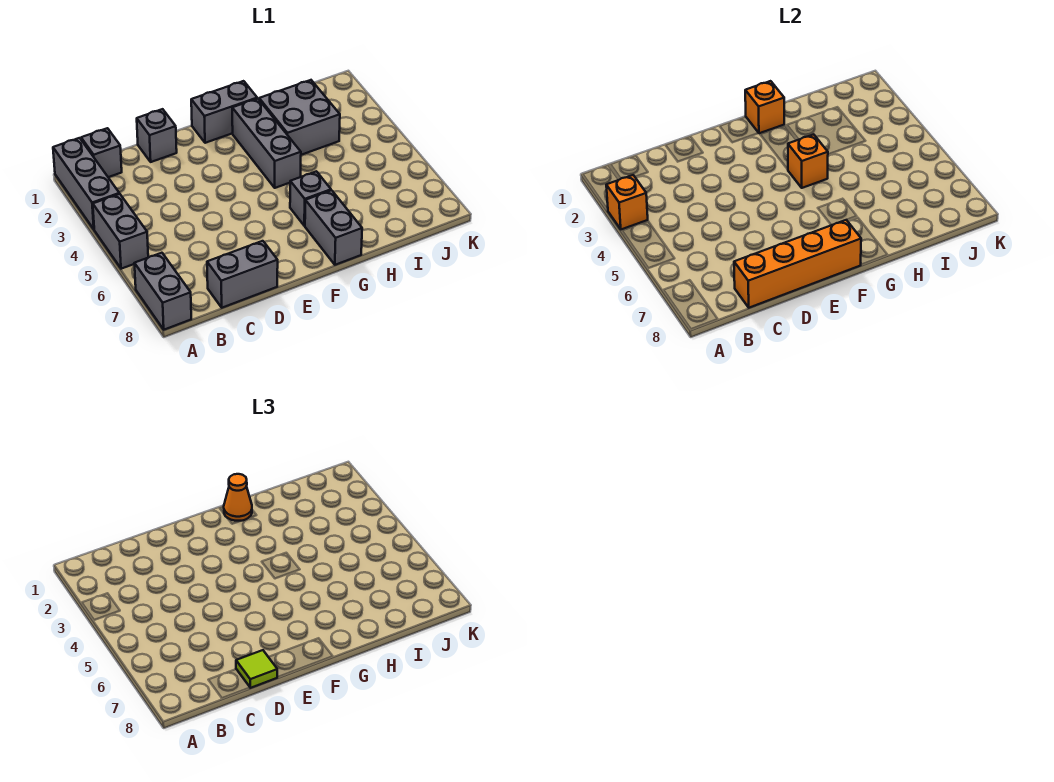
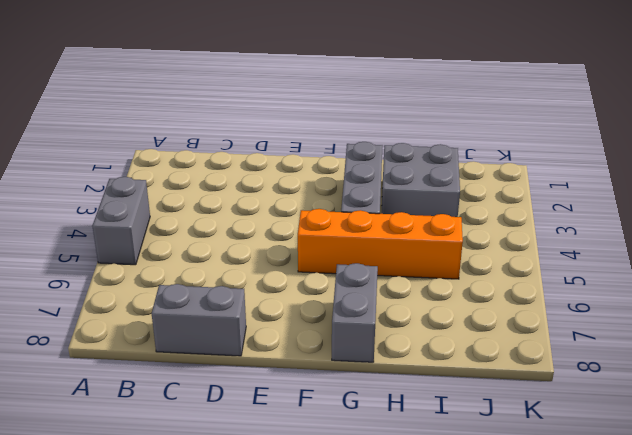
orange brick F5:I5 level 1 -> orange brick C8:F8 level 2
none -> grey brick A1:A3 level 1
none -> grey brick A7:A8 level 1
none -> grey brick B1 level 1

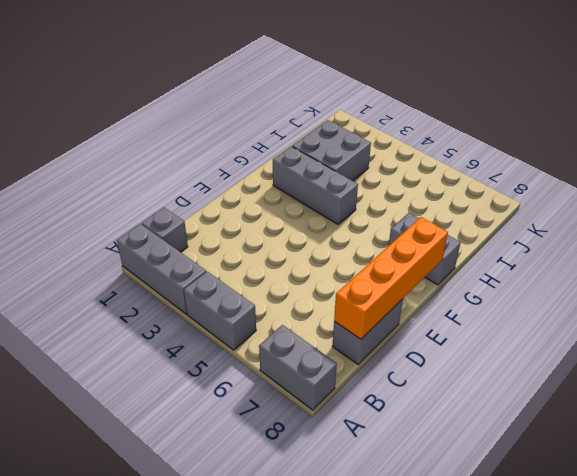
none -> grey brick D1 level 1
none -> grey brick F1:G1 level 1
none -> grey brick G6 level 1

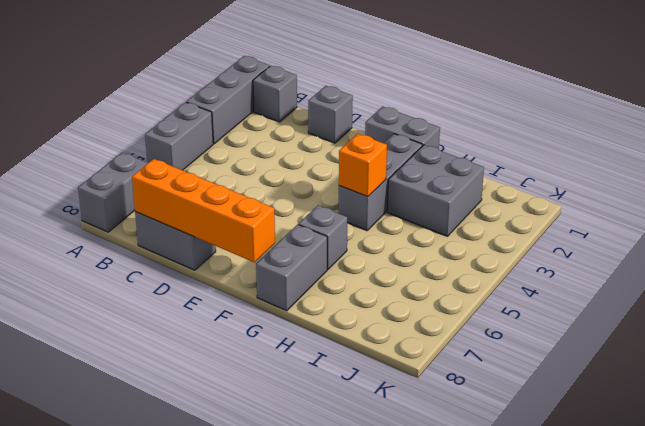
none -> orange brick A3 level 2
none -> orange brick G1 level 2
none -> lime tile D8 level 3

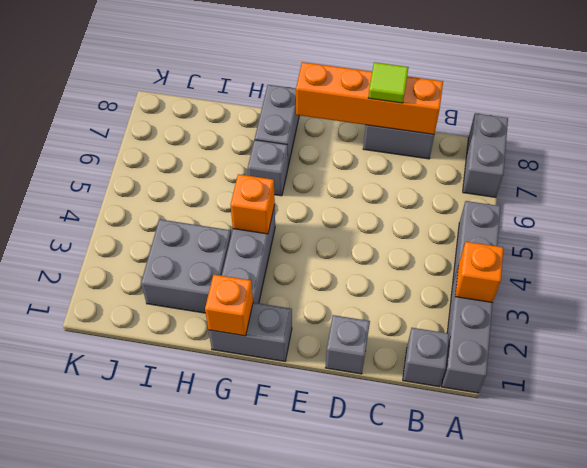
none -> orange cone G1 level 3

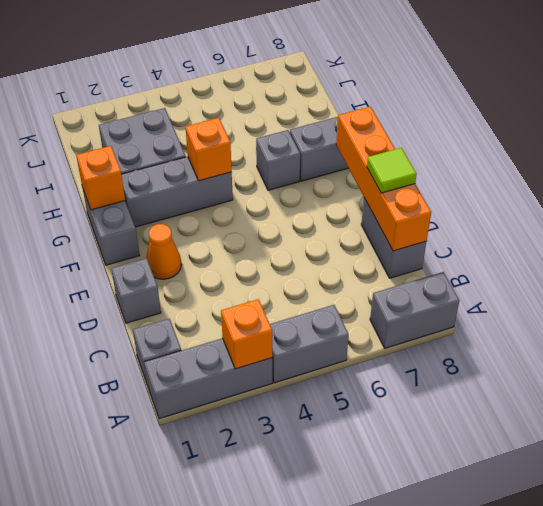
orange cone E2 level 1 -> orange cone G1 level 3

